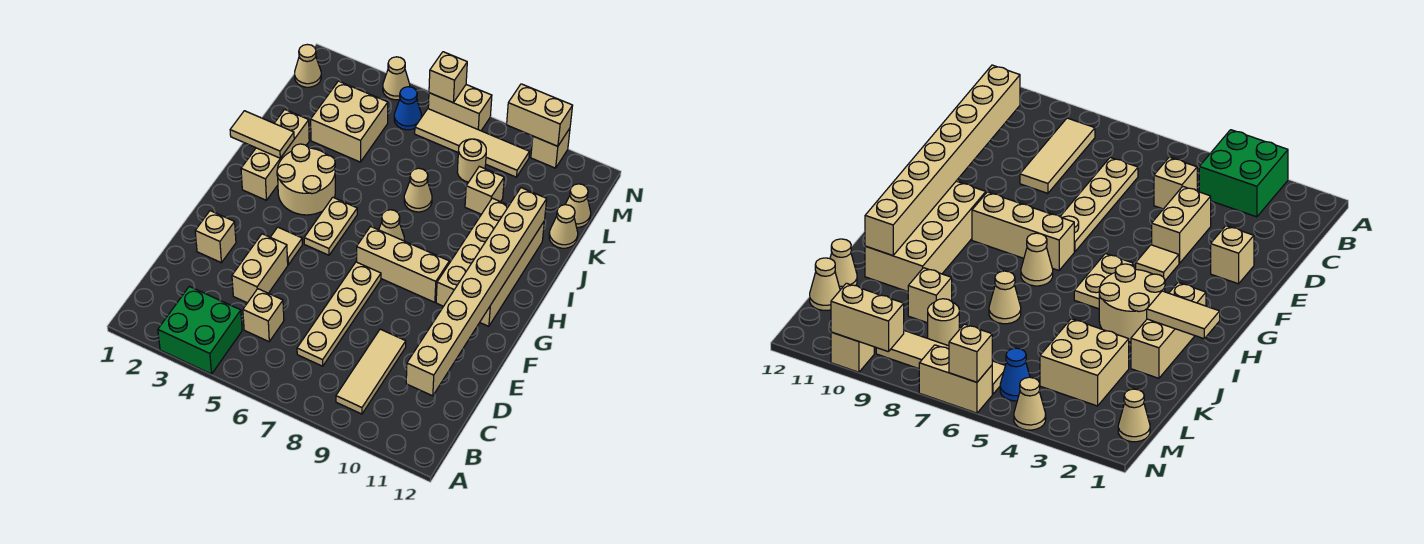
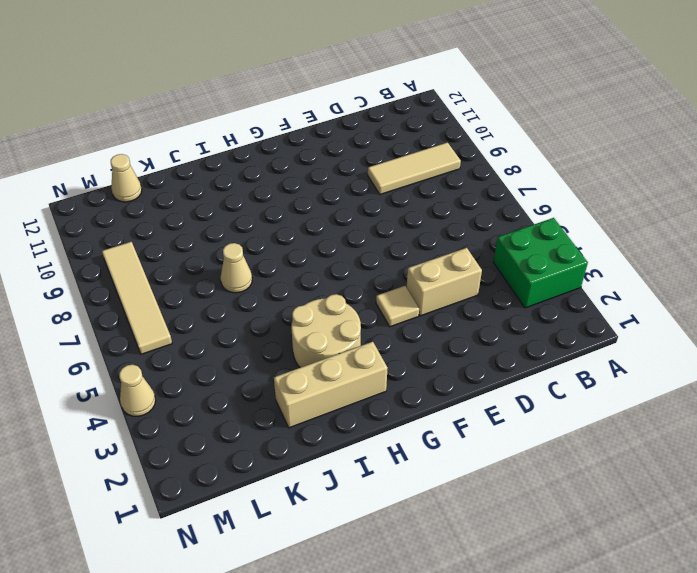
none -> tan brick C5 level 1
none -> tan plate C7:F7 level 1
none -> tan brick E2 level 1

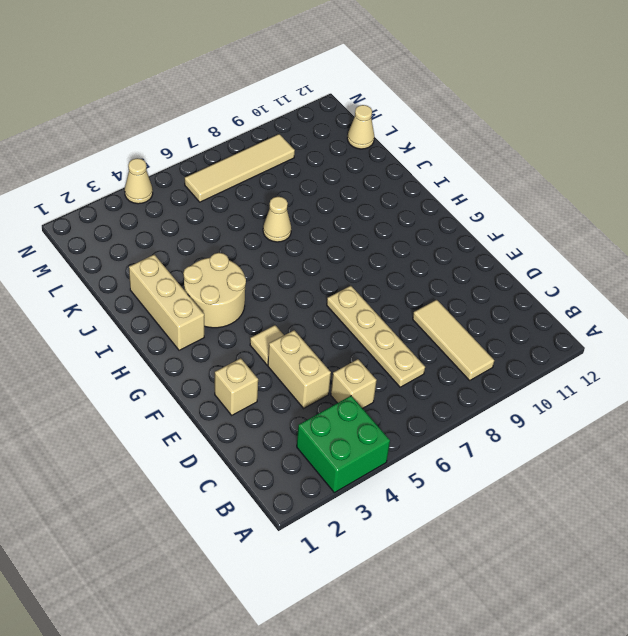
none -> tan plate G5:H5 level 1
none -> tan brick G7:G9 level 1
none -> tan brick G10:J11 level 1

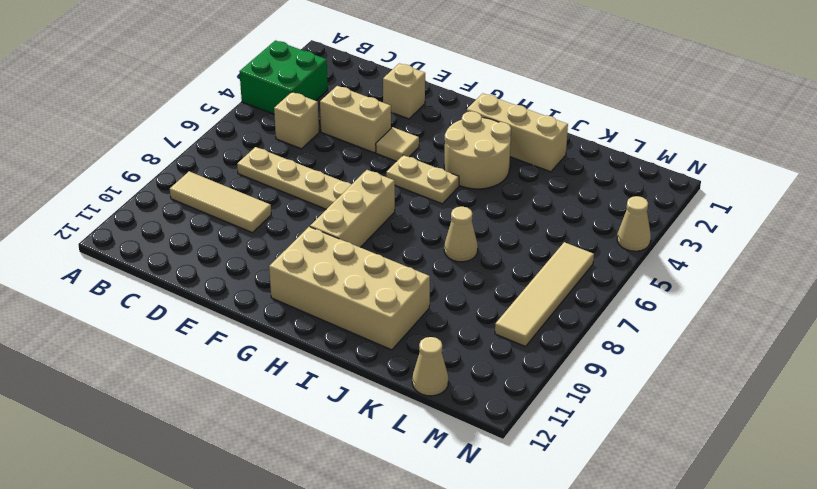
none -> tan cone H7 level 1
none -> tan brick K3:L4 level 1
none -> tan brick K9 level 1

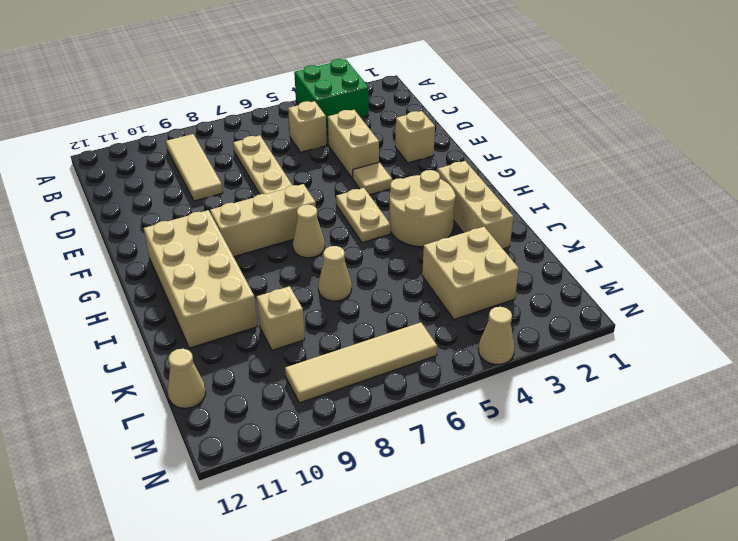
none -> tan cone K12 level 1
none -> tan round brick L8 level 1
none -> tan cone M1 level 1

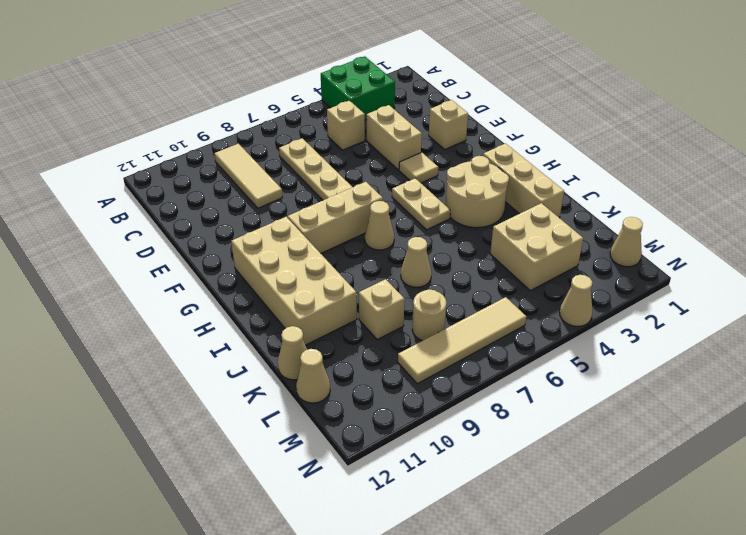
none -> blue cone M5 level 1
none -> tan brick N6:N7 level 1
none -> tan brick N10 level 1

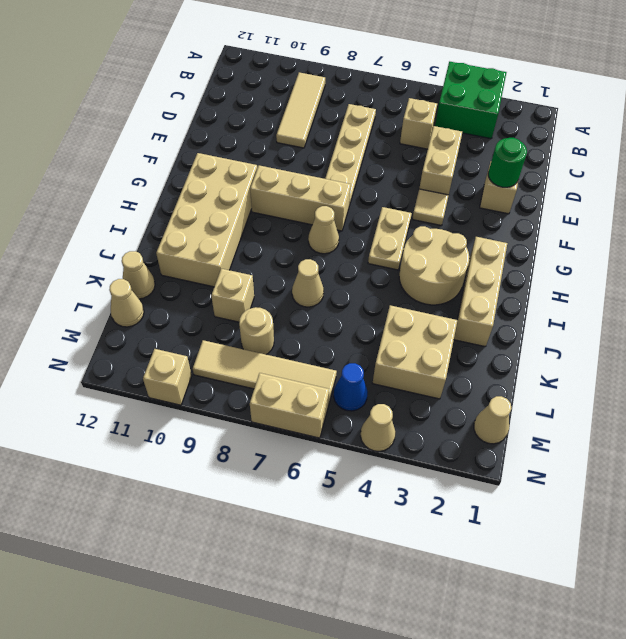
green round brick E2 level 2 -> none
none -> tan brick C11:J11 level 2
none -> tan tile I1:I2 level 2
none -> tan brick N6 level 2

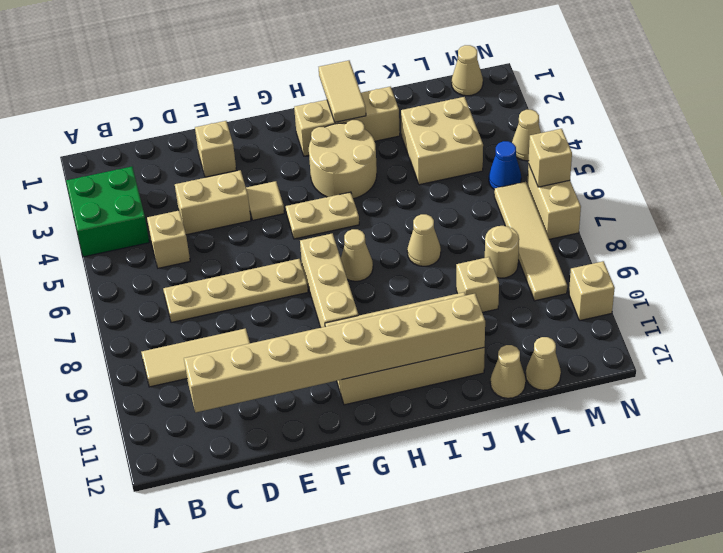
none -> tan brick N9:N10 level 2

